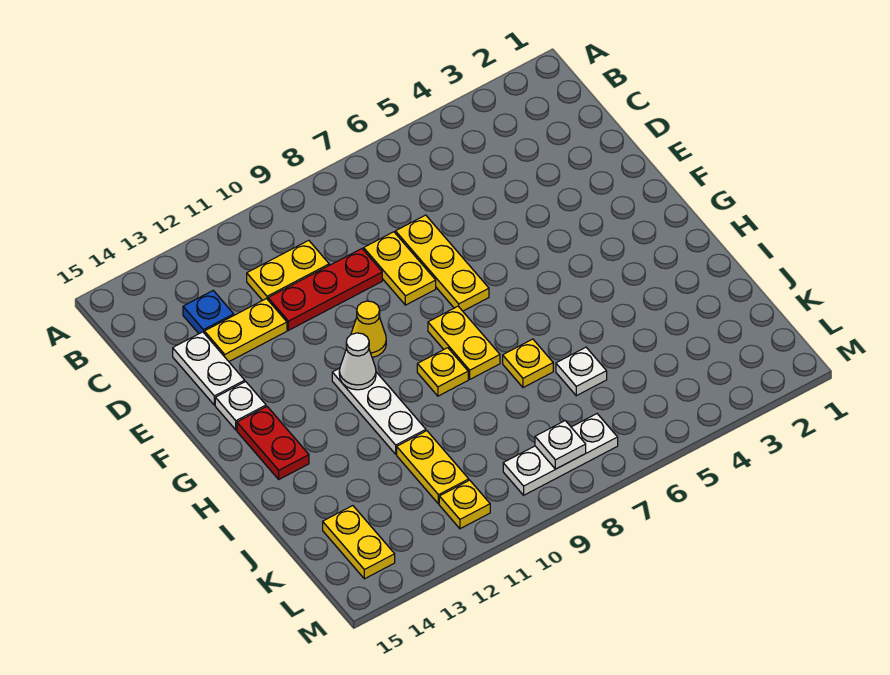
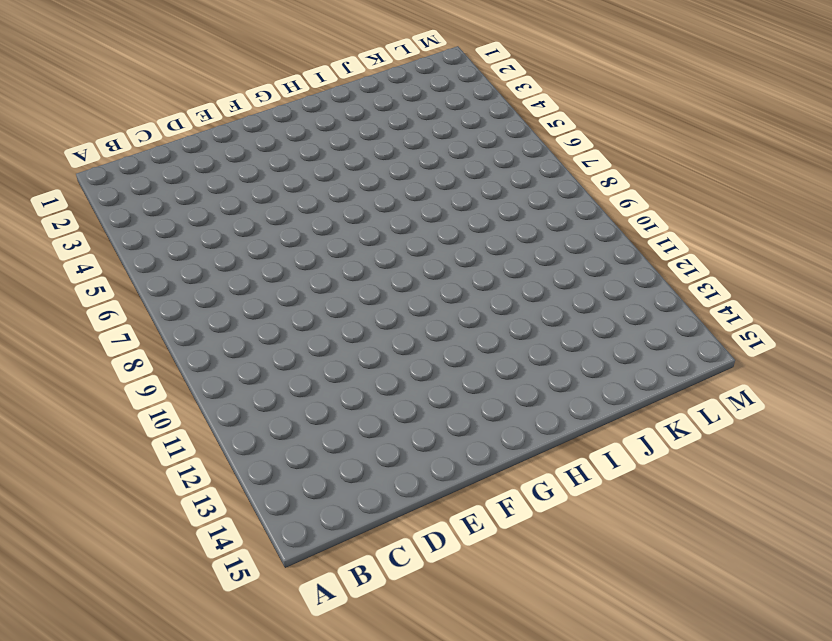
none -> yellow plate C10:C11 level 1
none -> blue plate C13 level 1
none -> yellow plate D7:F7 level 1

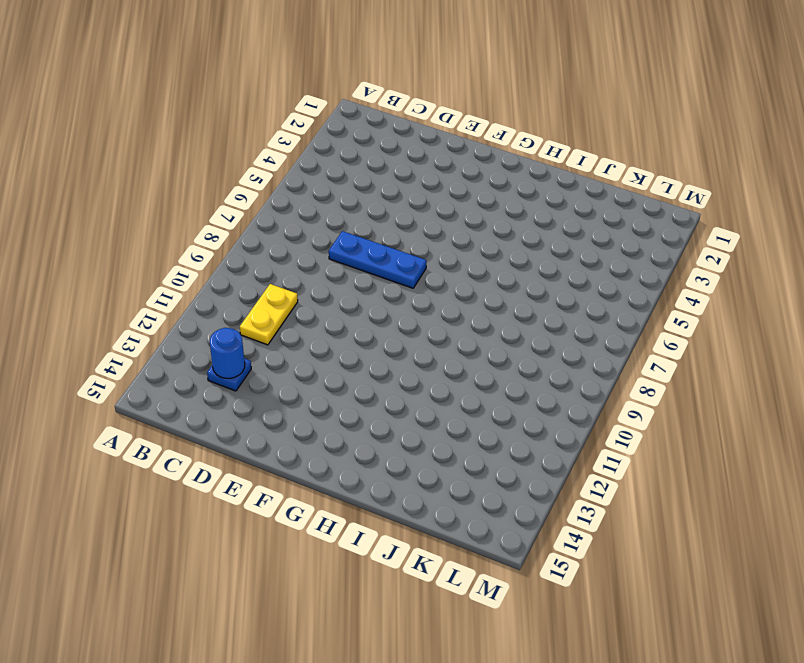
blue round brick C13 level 2 -> none
blue plate D7:F7 level 1 -> yellow plate D7:F7 level 1
none -> yellow plate D8:E8 level 1
none -> red plate D9:D11 level 1
none -> yellow plate D12:D13 level 1

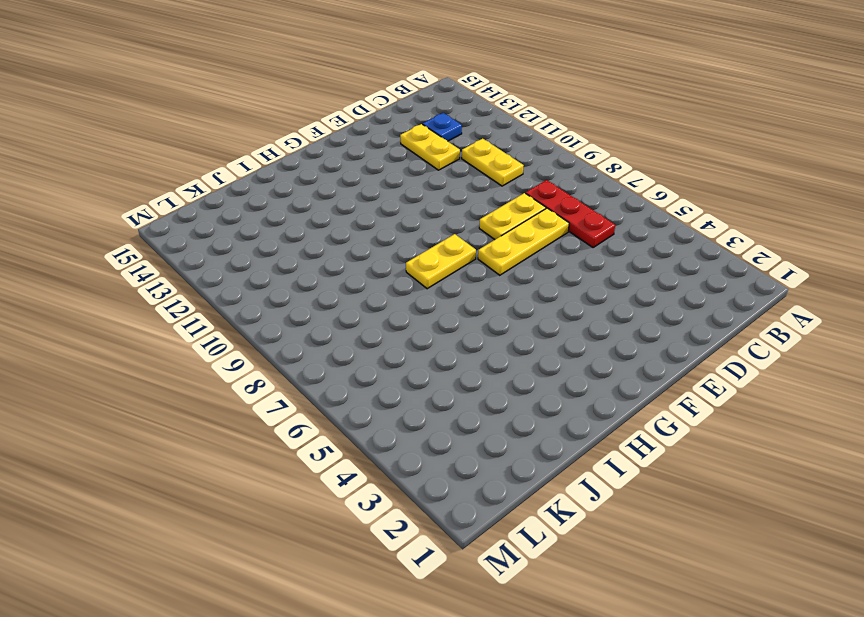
red plate C6:C8 level 1 -> red plate D9:D11 level 1
none -> white plate D14:E14 level 1
none -> yellow cone F10 level 1
none -> white plate F14 level 1

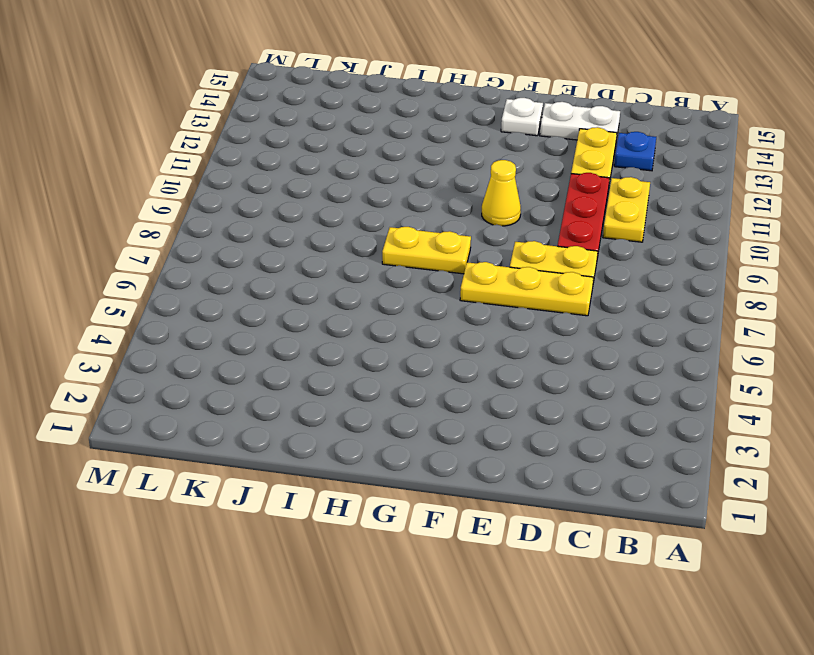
none -> white plate G11:I11 level 1
none -> red plate G14:H14 level 1
none -> yellow plate H9 level 1

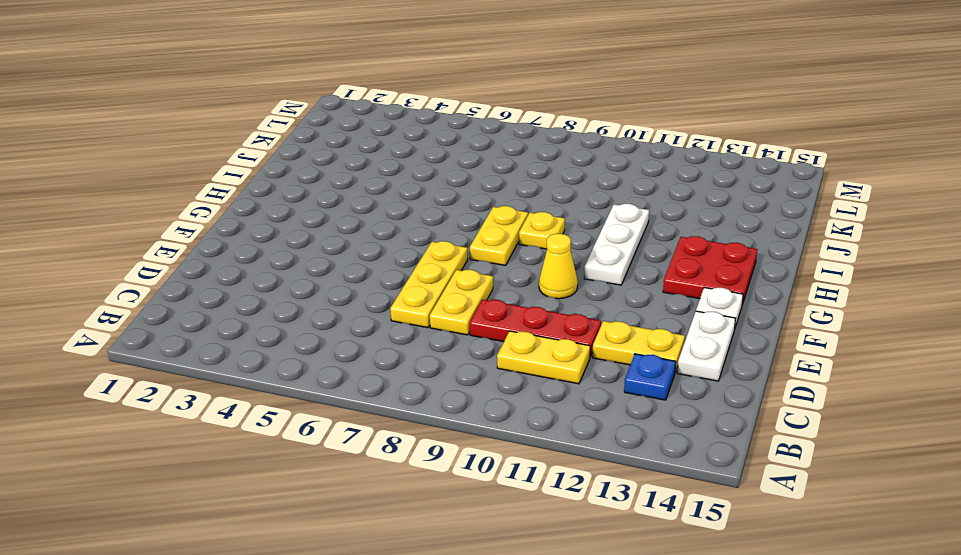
red plate G13:H14 level 1 -> red plate G14:H14 level 1
none -> yellow plate I7 level 1
none -> white plate J6 level 1
none -> yellow plate J11:K11 level 1

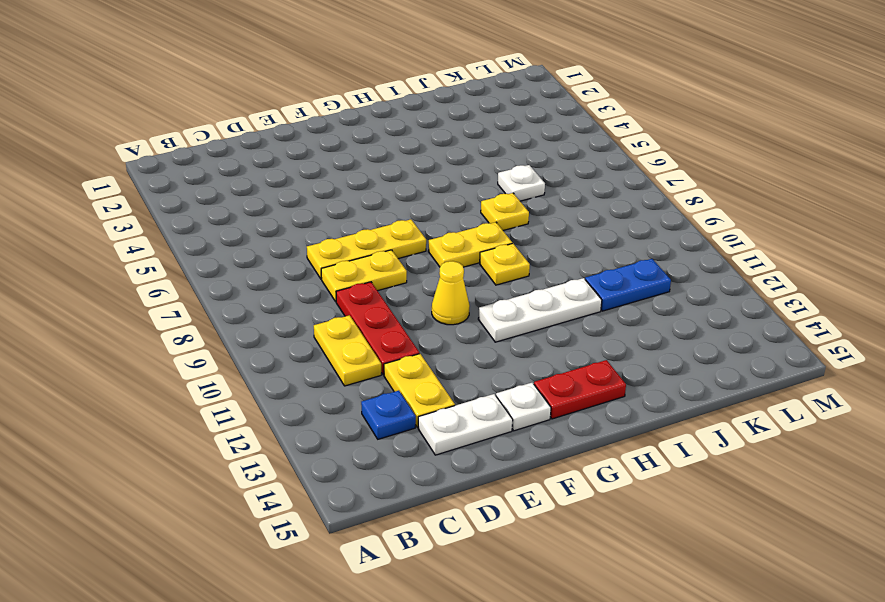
blue plate J11:K11 level 1 -> yellow plate J11:K11 level 1
none -> yellow plate K14:L14 level 1
none -> white plate L7:L9 level 1
none -> yellow plate L11 level 1

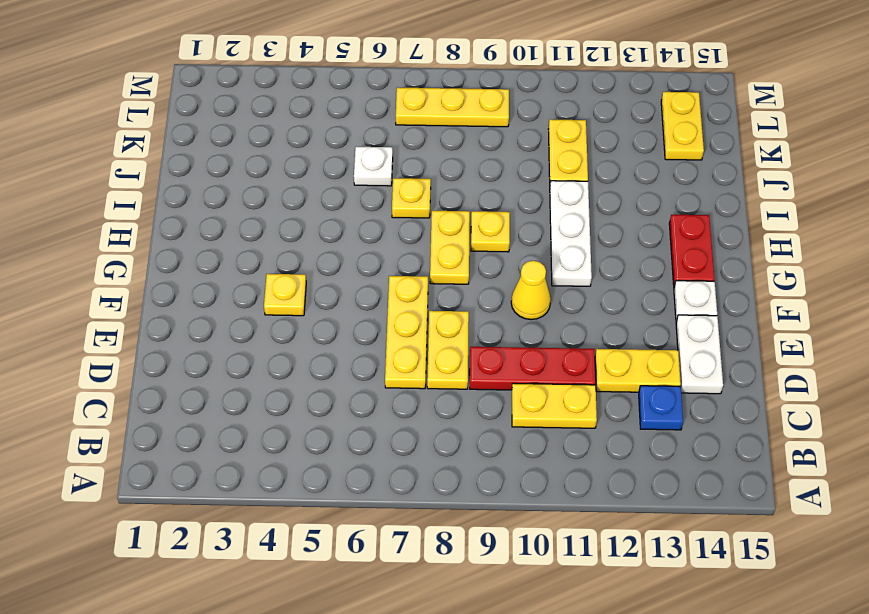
yellow plate F4 level 1 -> yellow plate L11 level 1
yellow plate L7:L9 level 1 -> white plate L7:L9 level 1
none -> white cone G11 level 2
none -> white plate L8 level 2

